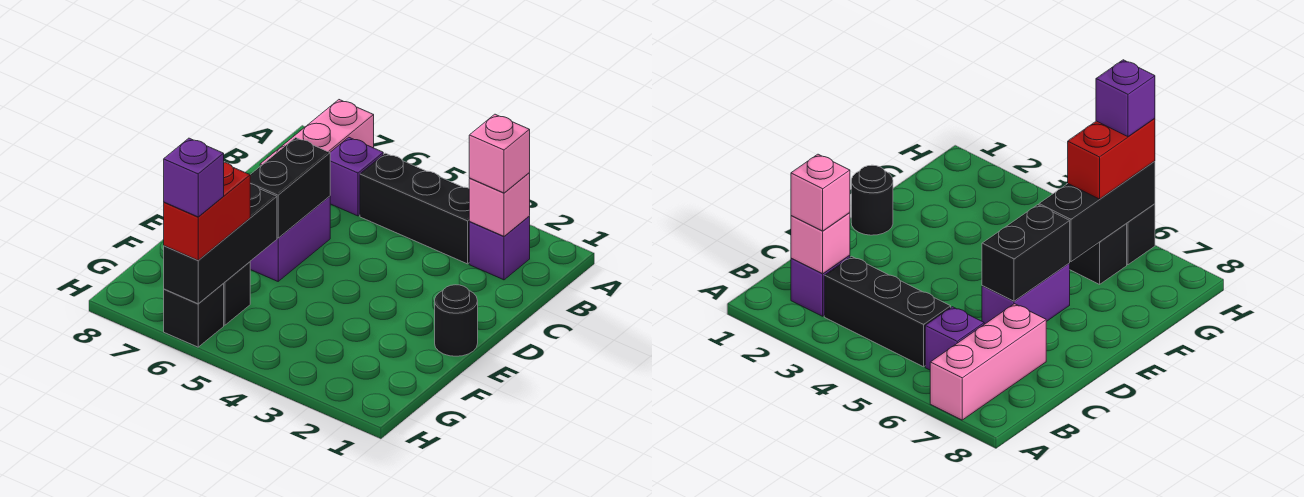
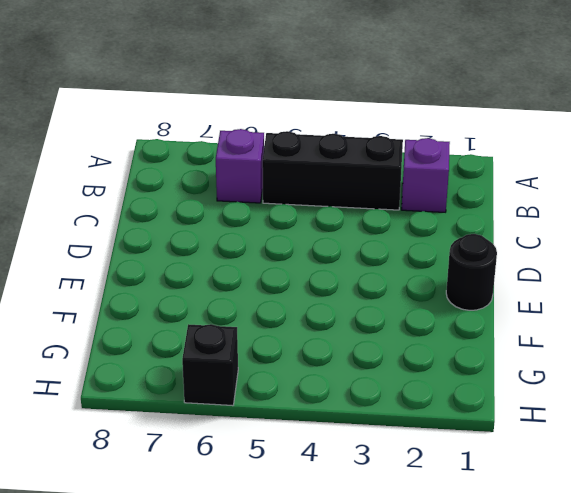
none -> pink brick A7:C7 level 1
none -> purple brick D6:E6 level 1
none -> black brick G6 level 1

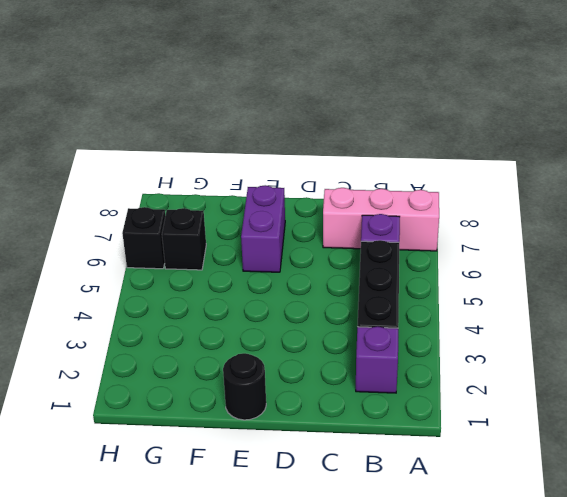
purple brick E6:E7 level 1 -> purple brick D6:E6 level 1
none -> pink brick B2 level 2
none -> black brick D6:E6 level 2
none -> black brick F6:H6 level 2

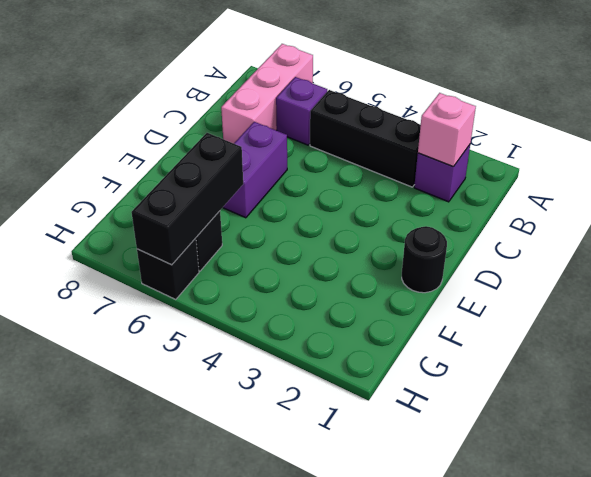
none -> black brick D6:E6 level 2
none -> pink brick B2 level 3
none -> red brick G6:H6 level 3

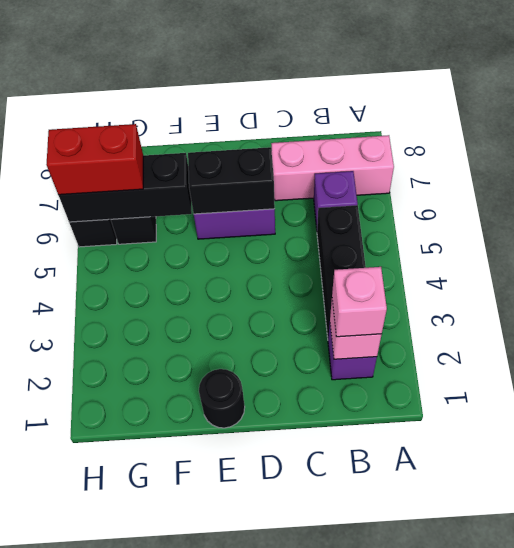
none -> purple brick H6 level 4

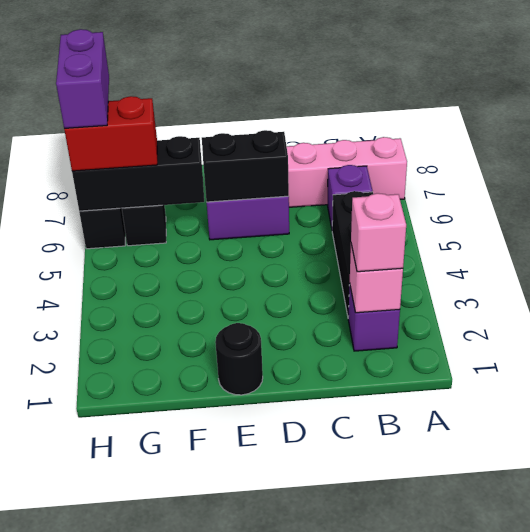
purple brick H6:H7 level 4 -> purple brick H6 level 4

